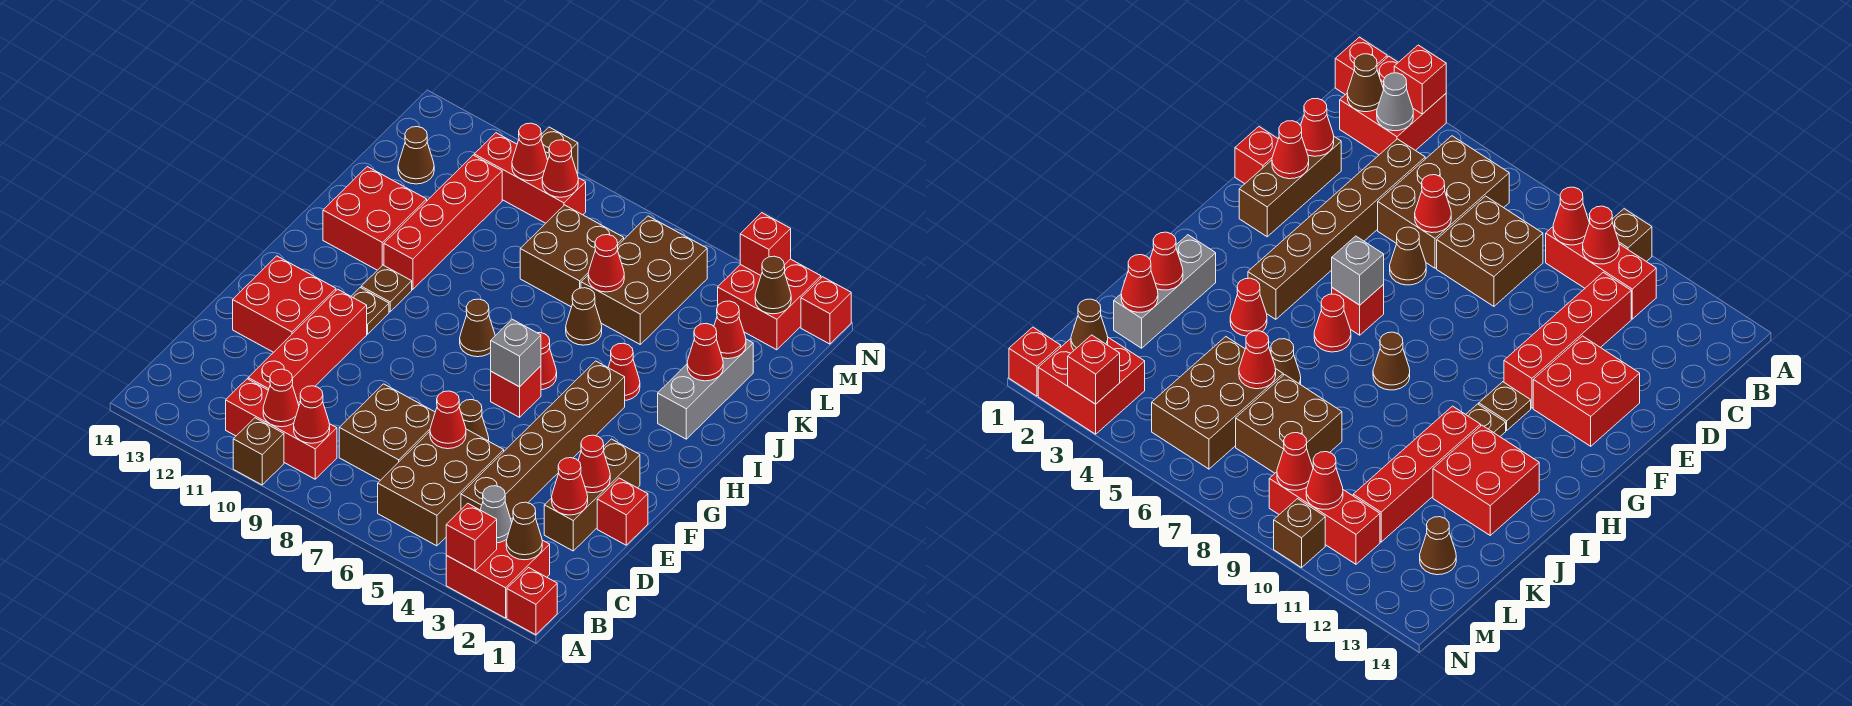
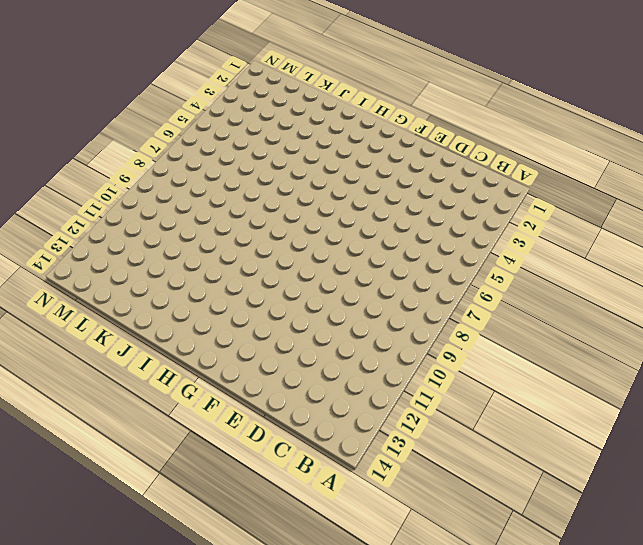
none -> red brick A1 level 1
none -> red brick A2:B3 level 1
none -> brown brick A10 level 1
none -> brown brick B5:D6 level 1

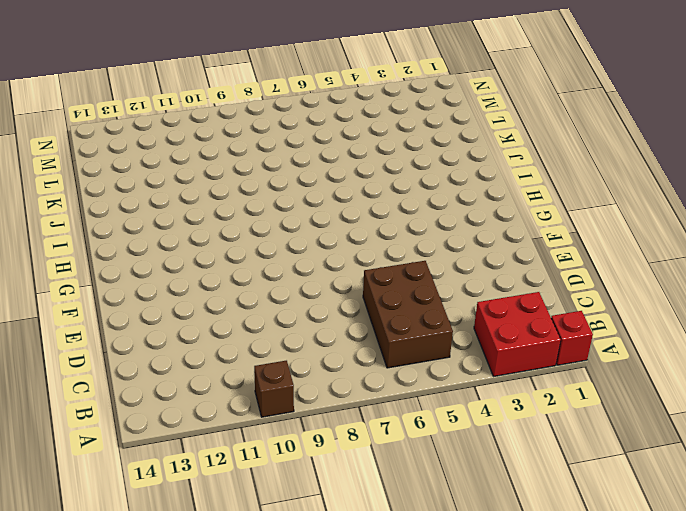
none -> red brick B9:B11 level 1
none -> brown brick C4:H4 level 1
none -> brown brick C7:D8 level 1
none -> red brick C11:F11 level 1

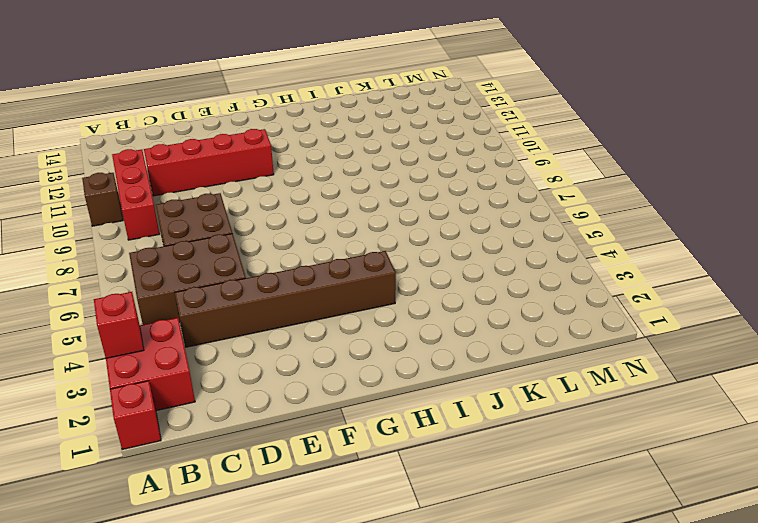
none -> brown brick D2:F2 level 1
none -> red brick E1 level 1
none -> brown cone E6 level 1
none -> red brick E12:F13 level 1

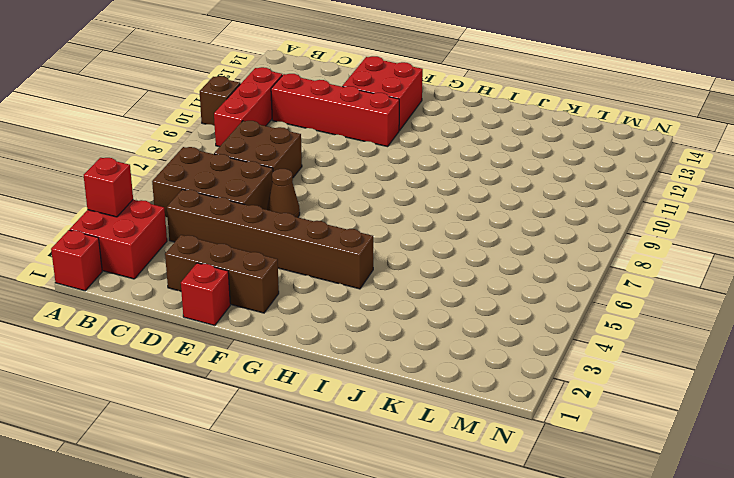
none -> red brick G6 level 1
none -> brown plate G11 level 1
none -> red cone H6 level 1
none -> brown cone H8 level 1

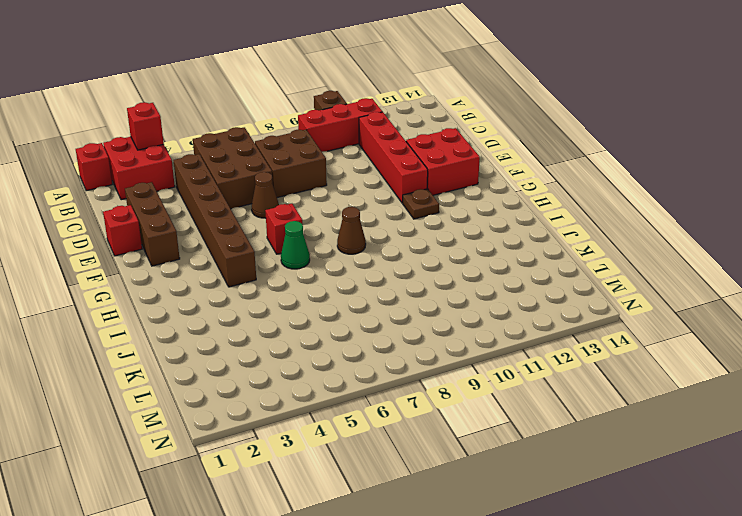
green cone H6 level 1 -> red cone H6 level 1
none -> brown plate H11 level 1
none -> grey brick I2:K2 level 1
none -> red cone I4 level 1
none -> red brick I11:L11 level 1

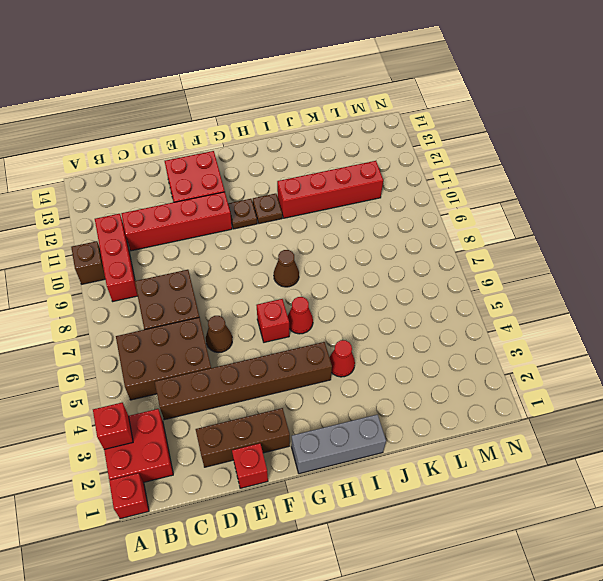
grey brick G1:I1 level 1 -> grey brick I2:K2 level 1
none -> red brick I12:J13 level 1
none -> brown cone J6 level 1
none -> brown brick K5:M6 level 1
none -> brown brick K7:L8 level 1

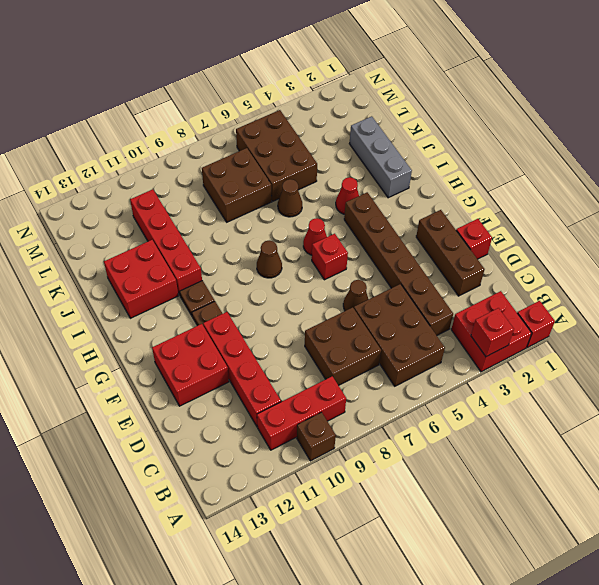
none -> brown cone L13 level 1
none -> red brick M2:N3 level 1
none -> red brick M9:M11 level 1
none -> red brick N1 level 1

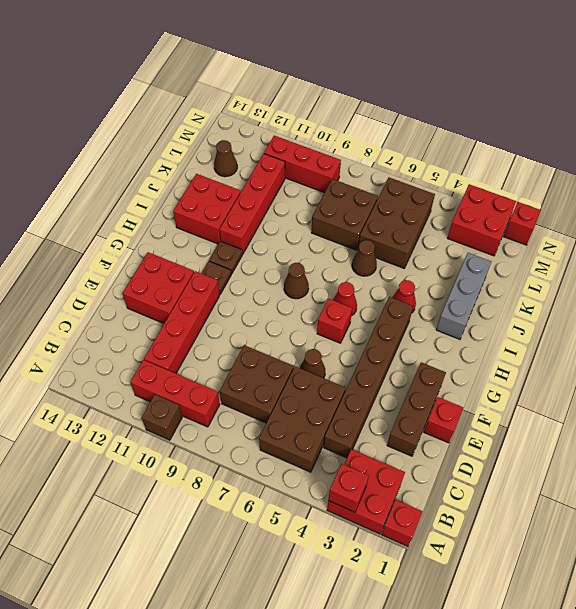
none -> brown brick N10 level 1
none -> brown cone B2 level 2
none -> grey cone B3 level 2
none -> red cone B9 level 2

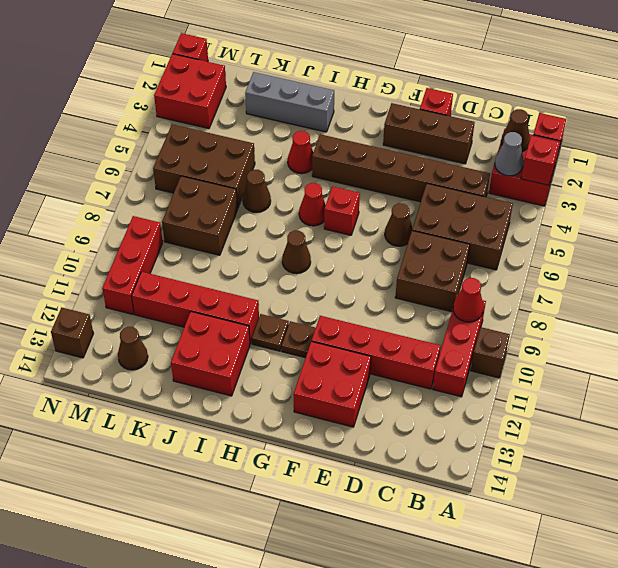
brown brick N13 level 1 -> brown brick N10 level 1
none -> red cone B10 level 2
none -> red cone D2 level 2
none -> red cone D6 level 2
none -> red cone E2 level 2

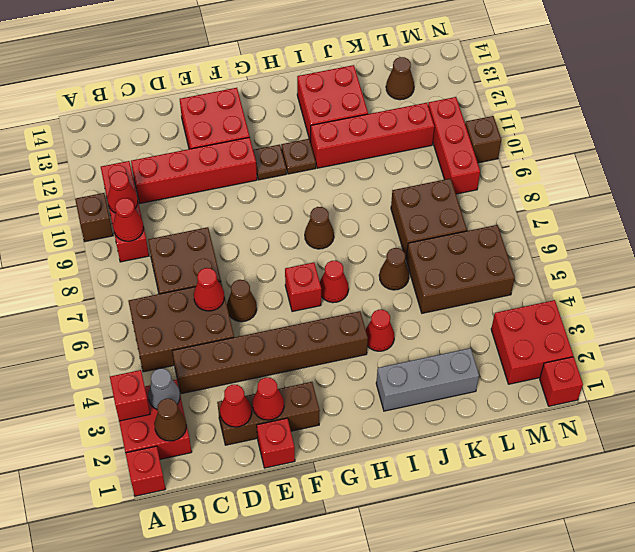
none -> grey brick G6 level 2
none -> red cone J2 level 2
none -> red cone K2 level 2
none -> red cone K6 level 2

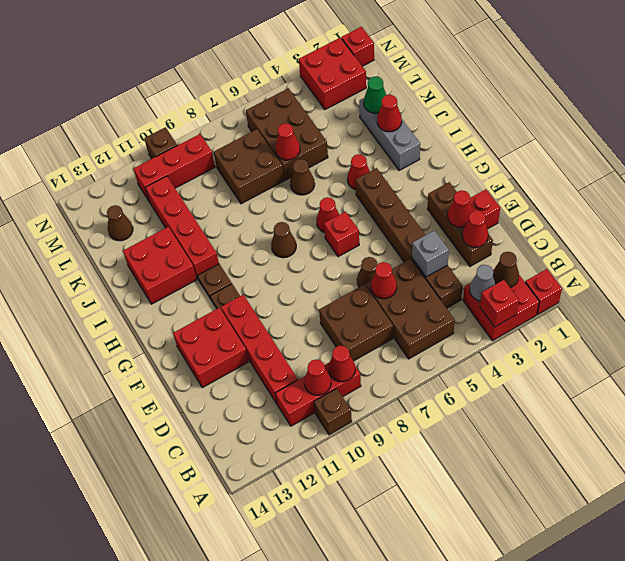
grey brick D4 level 2 -> grey brick G6 level 2
green cone K2 level 2 -> red cone K2 level 2
none -> brown cone M2 level 2
none -> red cone M9 level 2
none -> red cone M10 level 2
none -> red brick N3 level 2

